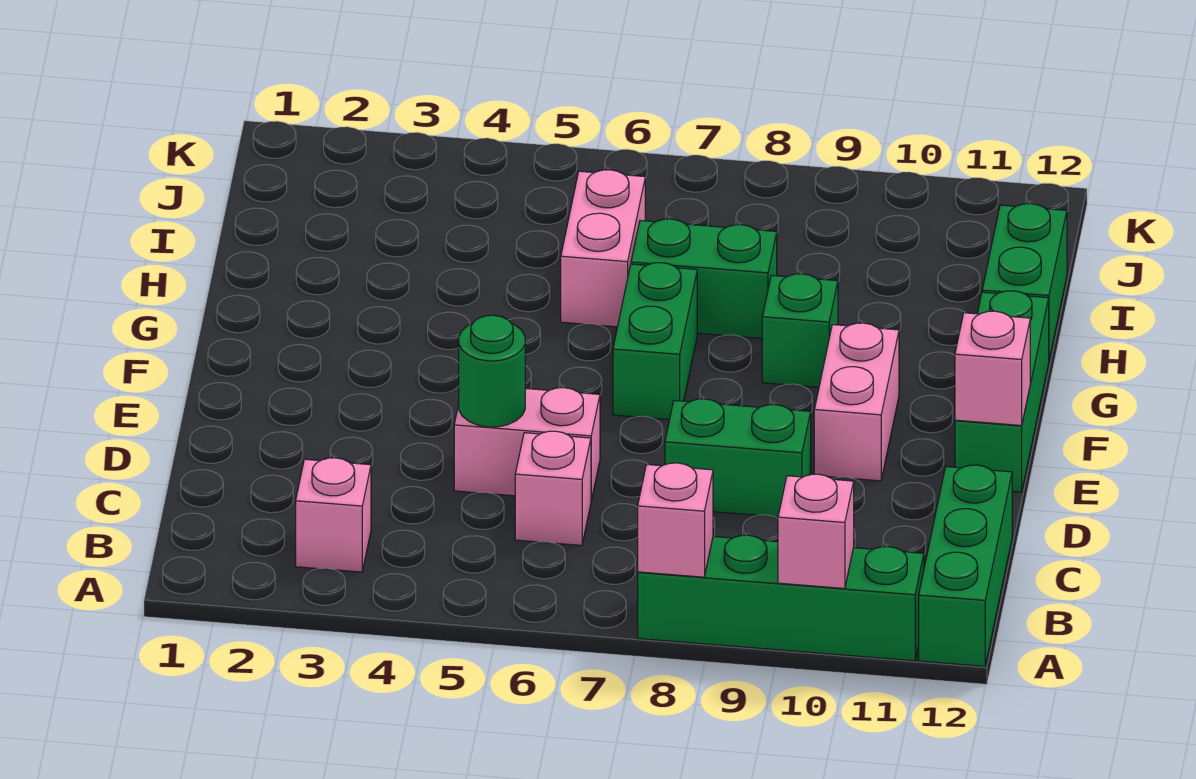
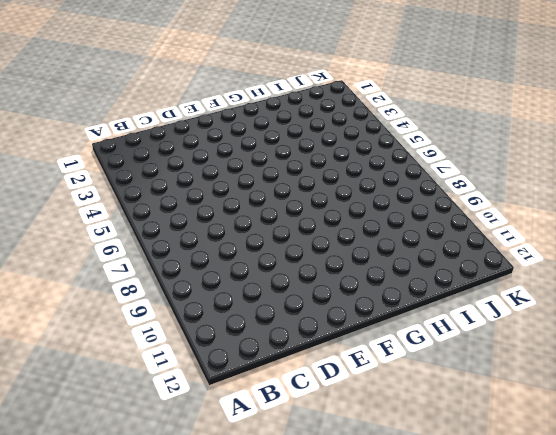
none -> green brick A8:A11 level 1
none -> green brick A12:C12 level 1
none -> pink brick B3 level 1

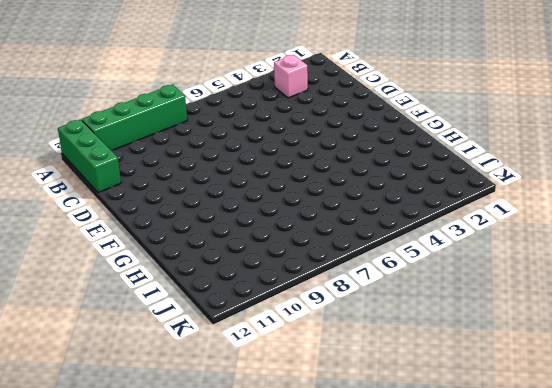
none -> pink brick C6 level 1
none -> pink brick D5:D6 level 1
none -> green brick D8:D9 level 1

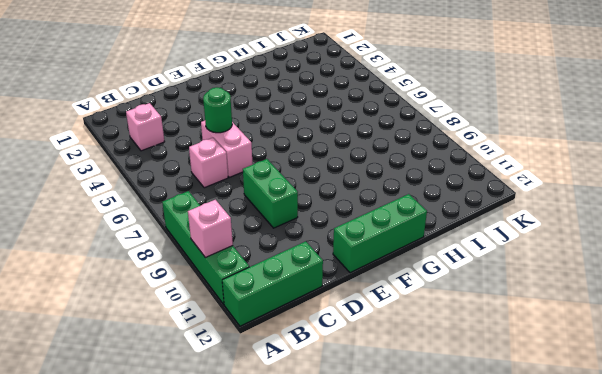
none -> pink brick E10:F10 level 1
none -> green brick F7:G7 level 1
none -> green brick G9 level 1

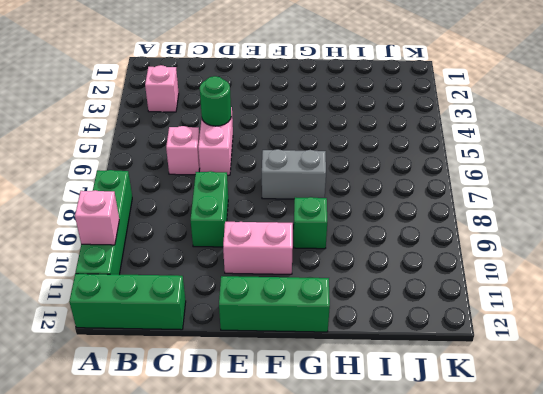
grey brick F7:G7 level 1 -> green brick F7:G7 level 1
none -> pink brick H6:I6 level 1
none -> green brick H7:H8 level 1
none -> green brick H12:I12 level 1

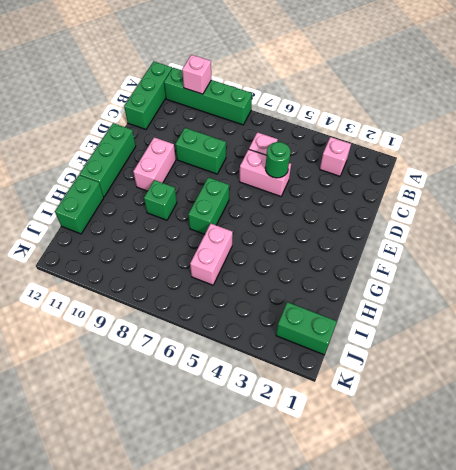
green brick J1:J2 level 1 -> green brick H7:H8 level 1
none -> pink brick A8 level 2
none -> pink brick E12 level 2

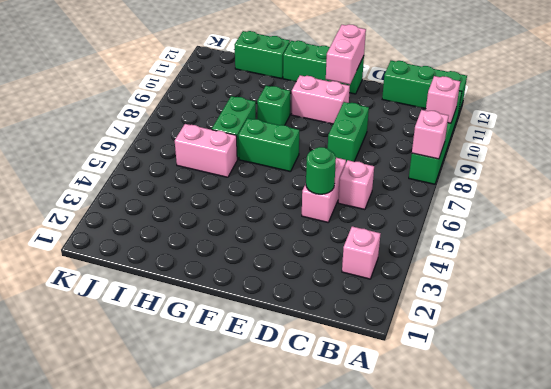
pink brick E11:E12 level 2 -> pink brick E12 level 2

